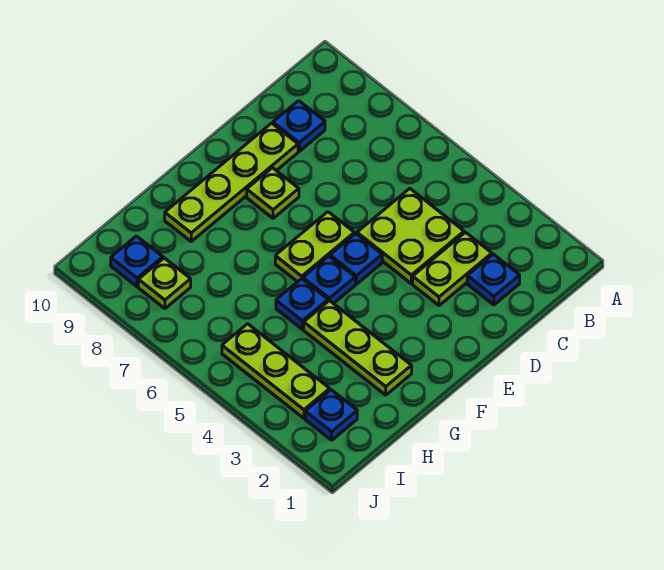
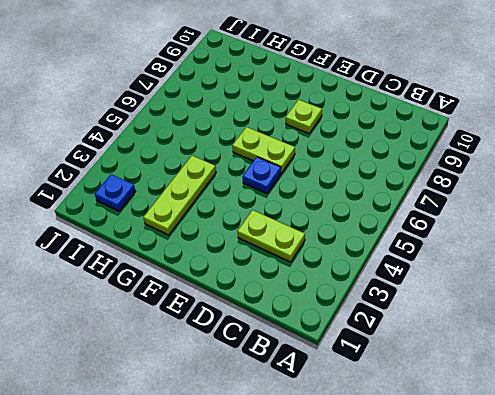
none -> blue plate C2 level 1
none -> lime plate C4:D5 level 1
none -> blue plate C9 level 1

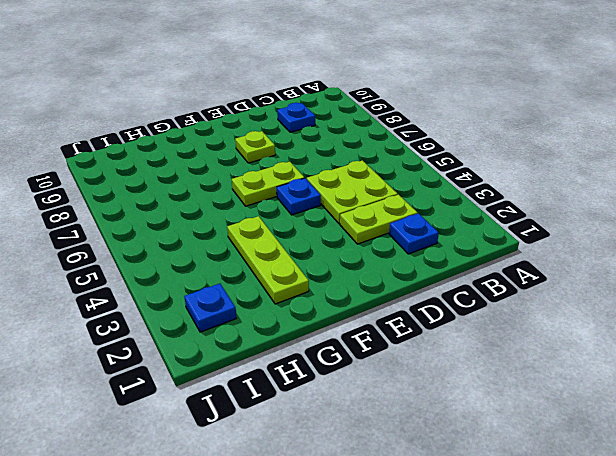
none -> lime plate D9:G9 level 1
none -> blue plate F5 level 1
none -> blue plate G5 level 1

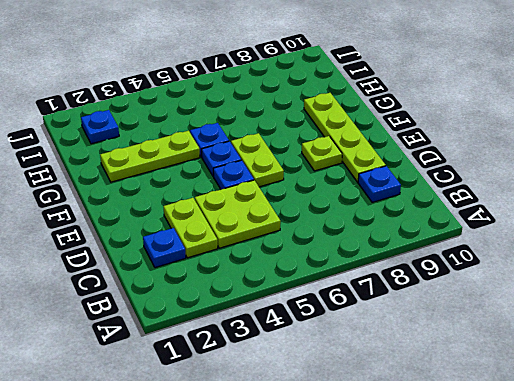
none -> lime plate I3:I5 level 1
none -> lime plate I8 level 1
none -> blue plate I9 level 1

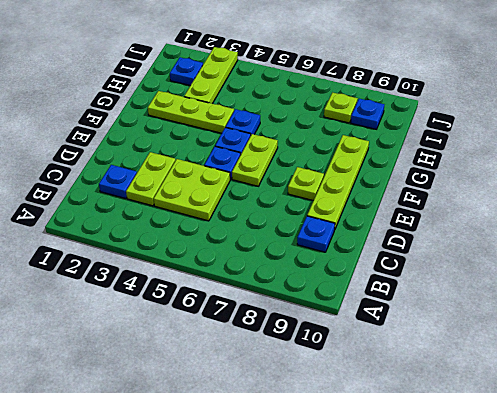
lime plate H3:J3 level 1 -> lime plate I3:I5 level 1

